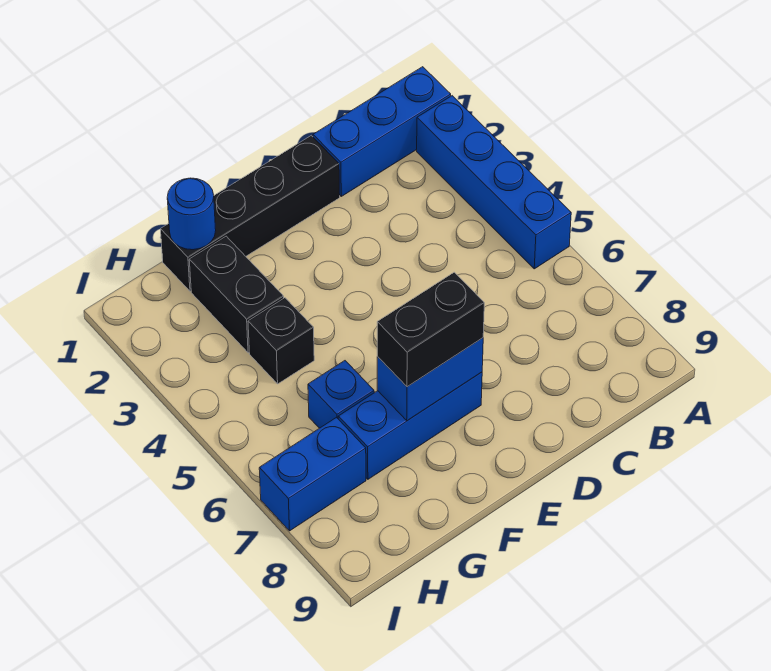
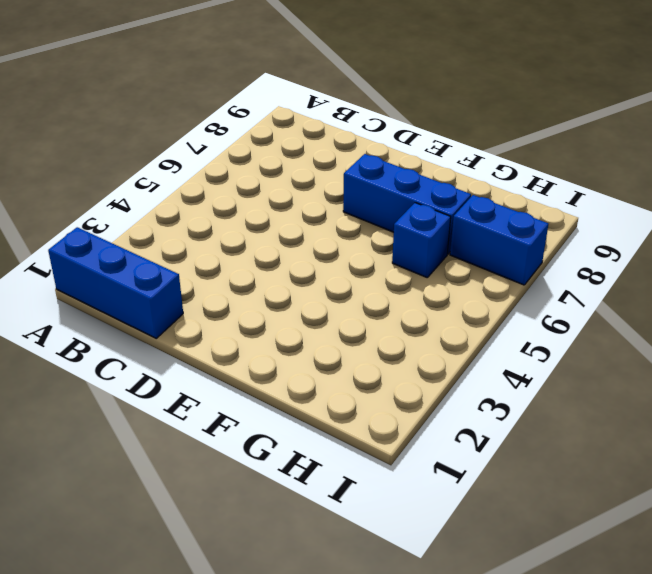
none -> blue brick A2:A5 level 1
none -> black brick D1:G1 level 1

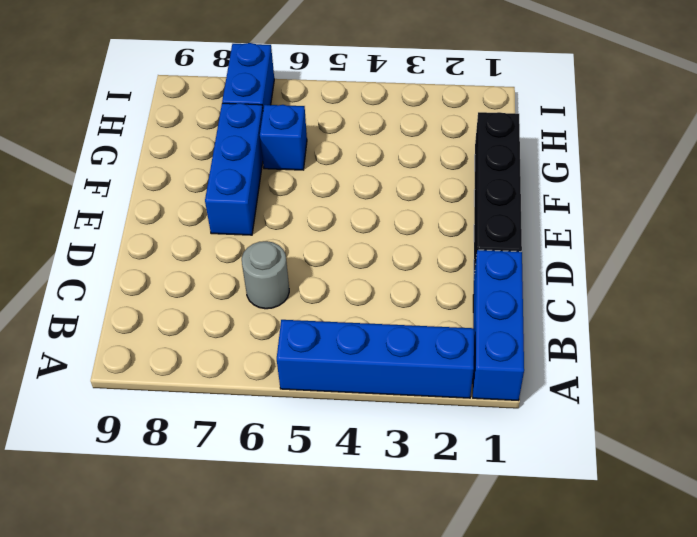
grey round brick C6 level 1 -> none
none -> black brick G2:G3 level 1
none -> black brick G4 level 1

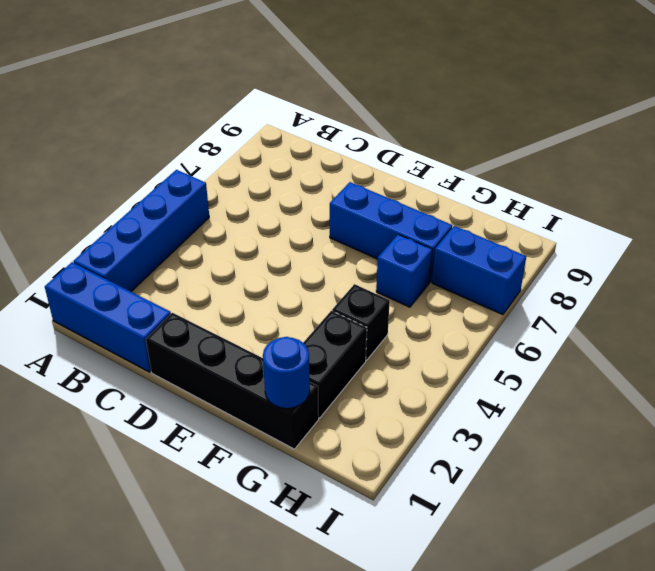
none -> blue brick E7:F7 level 2
none -> black brick E7:F7 level 3

